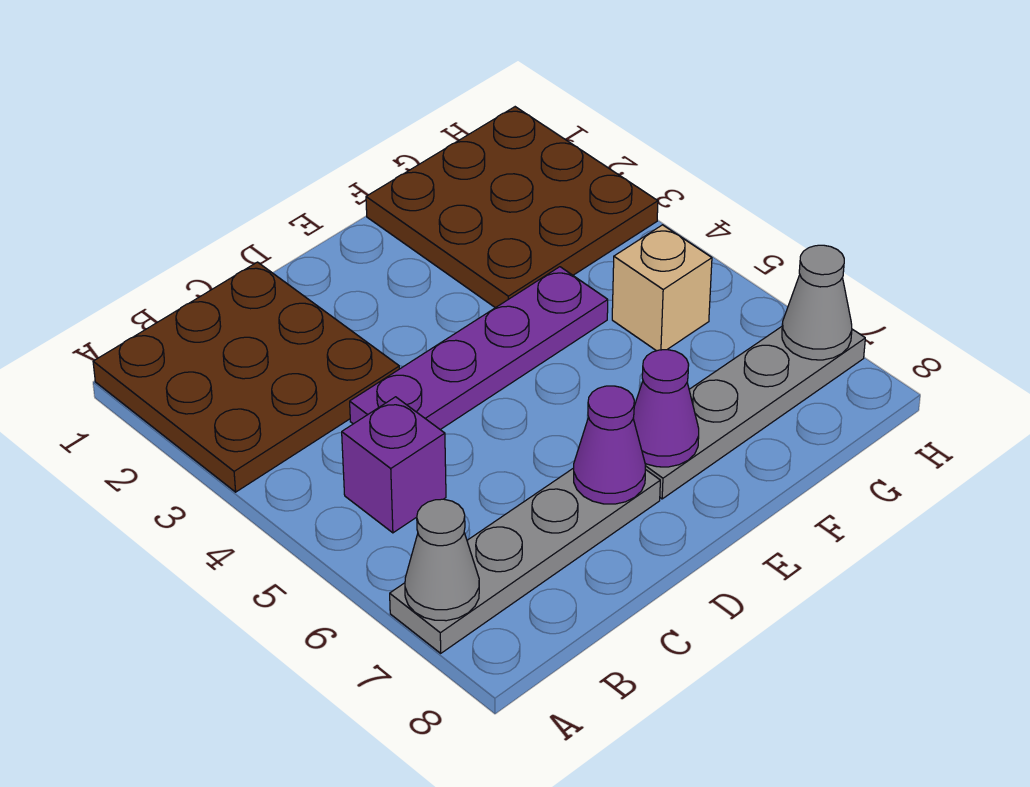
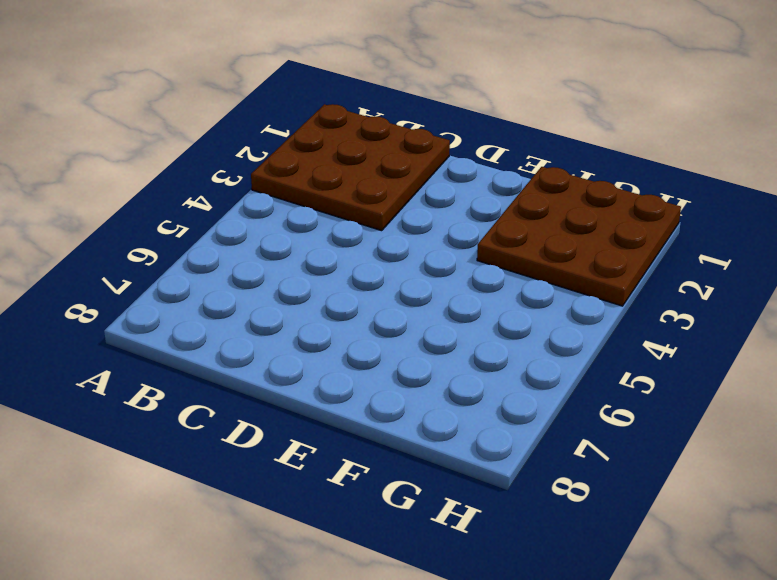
none -> grey plate A7:D7 level 1
none -> purple brick B5 level 1

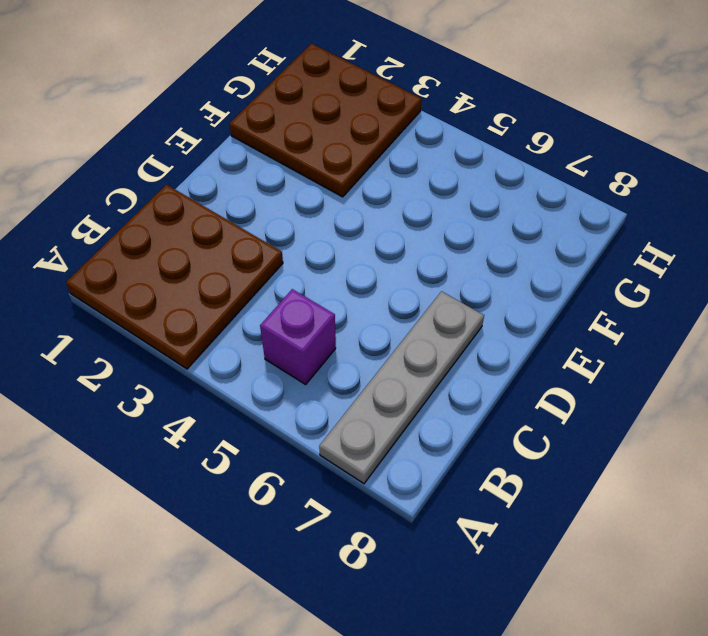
none -> purple plate C4:F4 level 1
none -> grey plate E7:H7 level 1

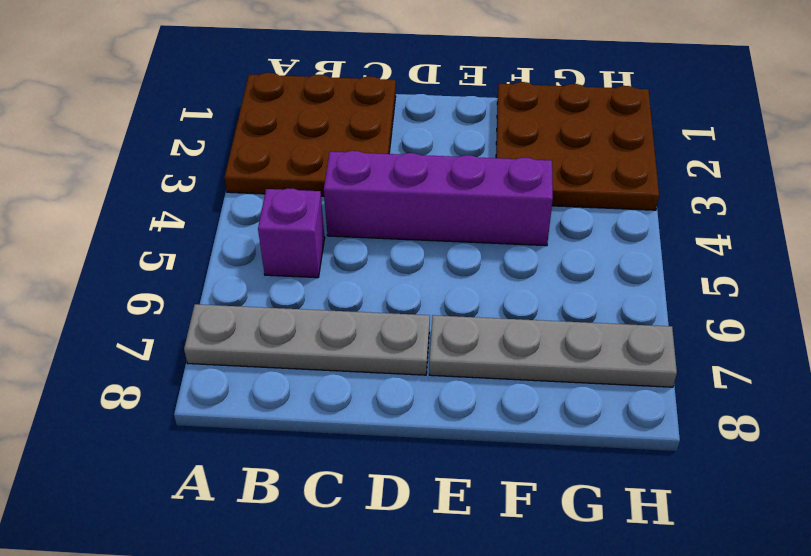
purple brick C4:F4 level 1 -> purple plate C4:F4 level 1
none -> tan brick G5 level 1
none -> grey cone A7 level 2

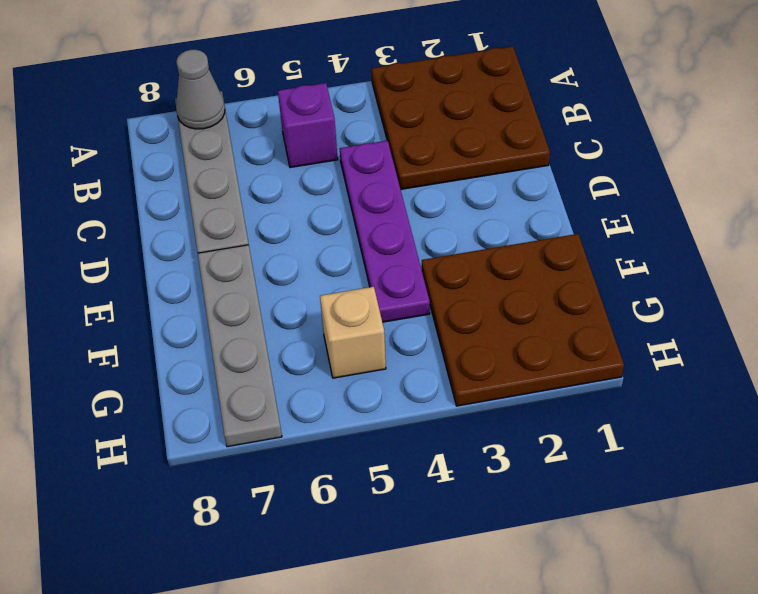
none -> purple cone D7 level 2
none -> purple cone E7 level 2

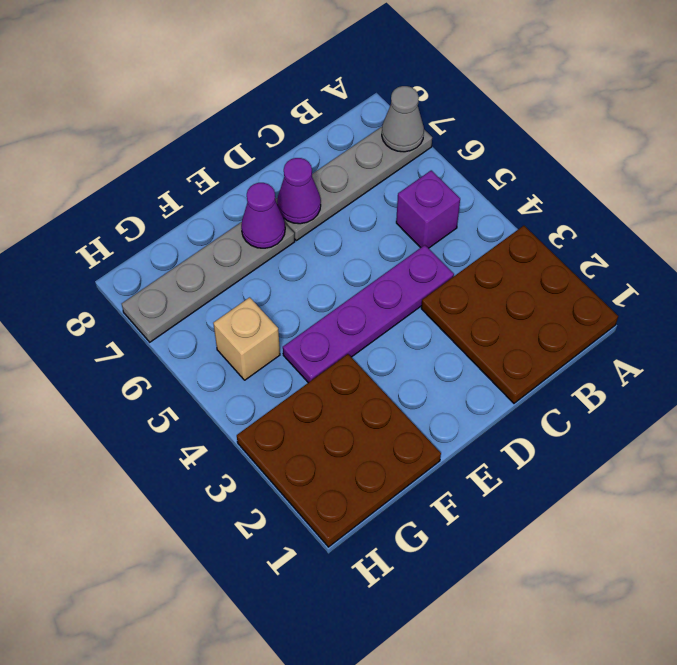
none -> grey cone H7 level 2

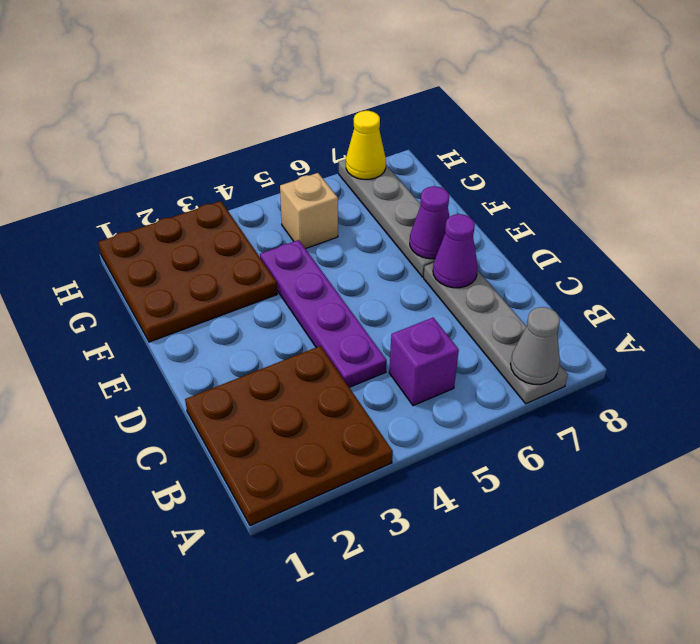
yellow cone H7 level 2 -> grey cone H7 level 2

